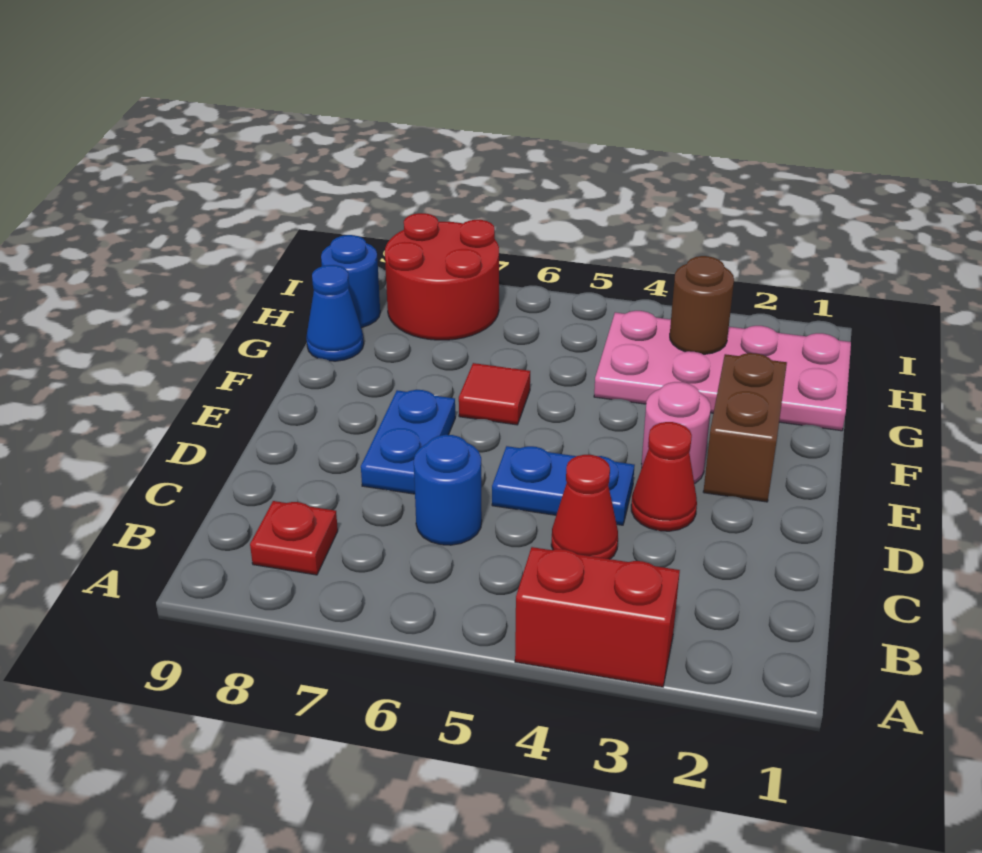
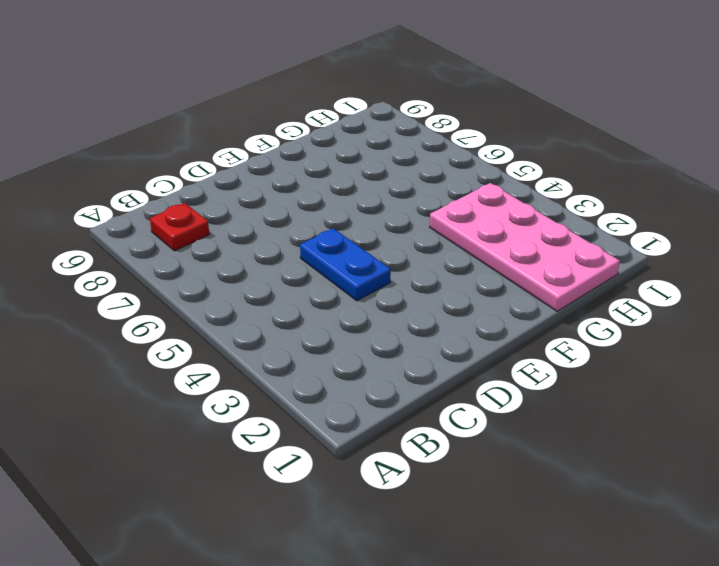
none -> red brick A3:A4 level 1
none -> red cone C4 level 1
none -> blue round brick C6 level 1

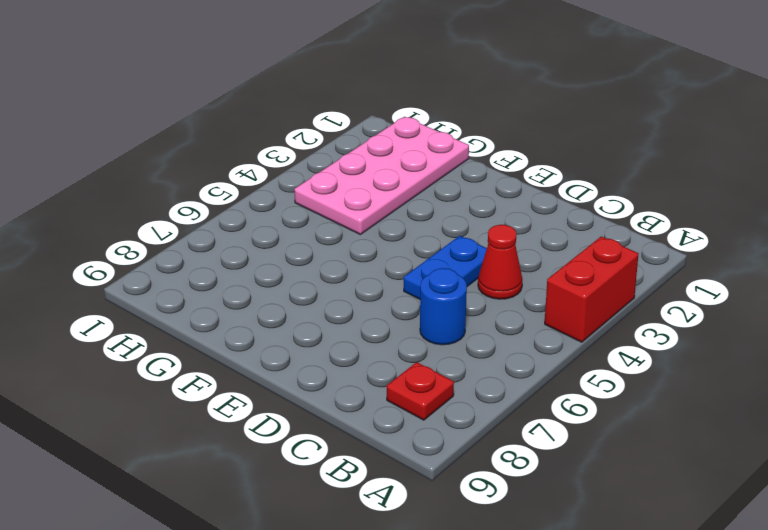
none -> red cone D3 level 1
none -> blue plate D7:E7 level 1
none -> brown brick E2:F2 level 1

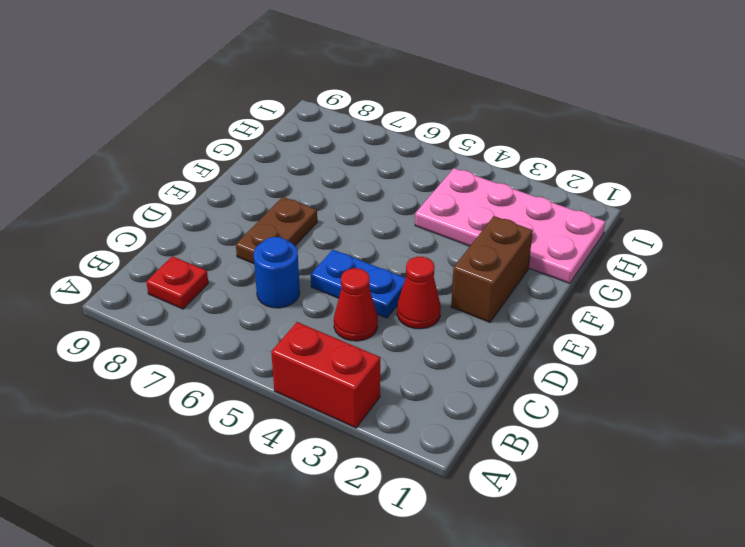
brown plate D7:E7 level 1 -> blue plate D7:E7 level 1
none -> pink round brick E3 level 1
none -> red tile F6 level 1
none -> blue cone G9 level 1

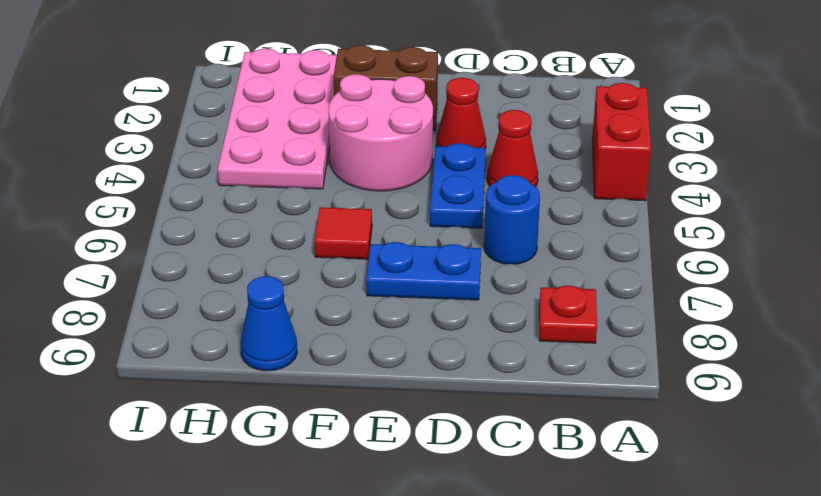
pink round brick E3:F4 level 1 -> pink round brick E3 level 1
none -> red round brick H7:I8 level 1
none -> blue round brick H9 level 1
none -> brown round brick H3 level 2

